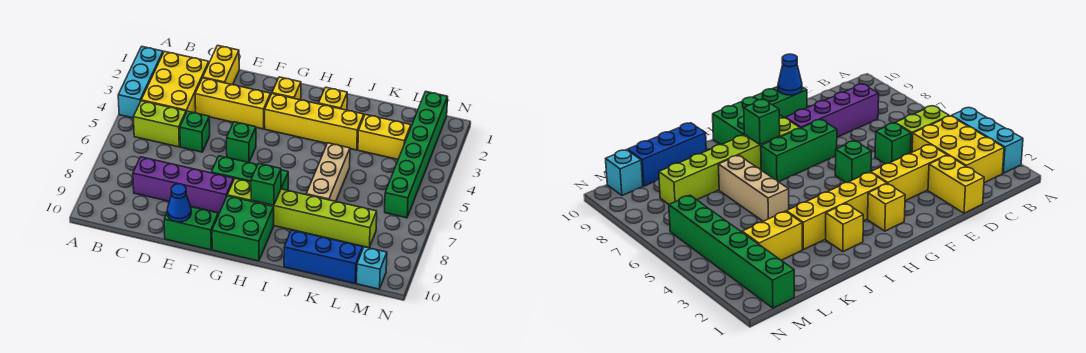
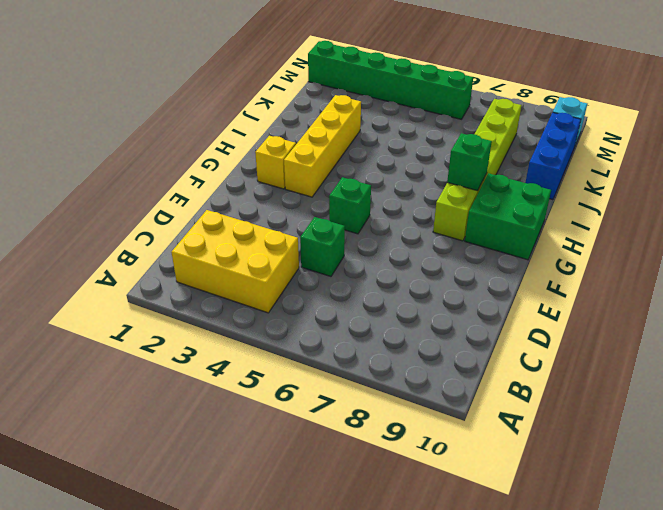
none -> cyan brick A2:A4 level 1
none -> lime brick B5:C5 level 1
none -> purple brick C8:F8 level 1

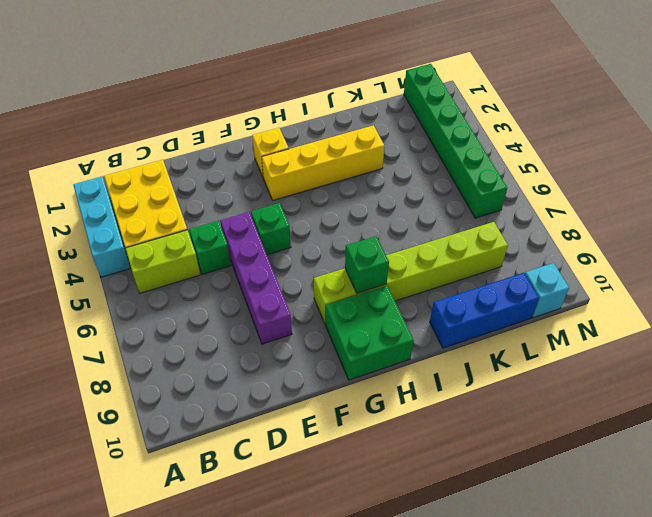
purple brick E5:E8 level 1 -> purple brick C8:F8 level 1
none -> yellow brick D1:D2 level 1
none -> yellow brick D3:F3 level 1
none -> green brick E10:F10 level 1

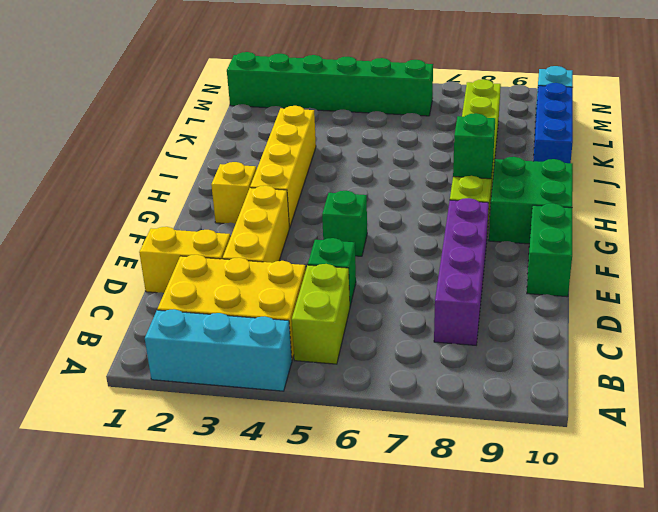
none -> green brick F7:H7 level 1
none -> yellow brick I2 level 1
none -> tan brick J5:J7 level 1

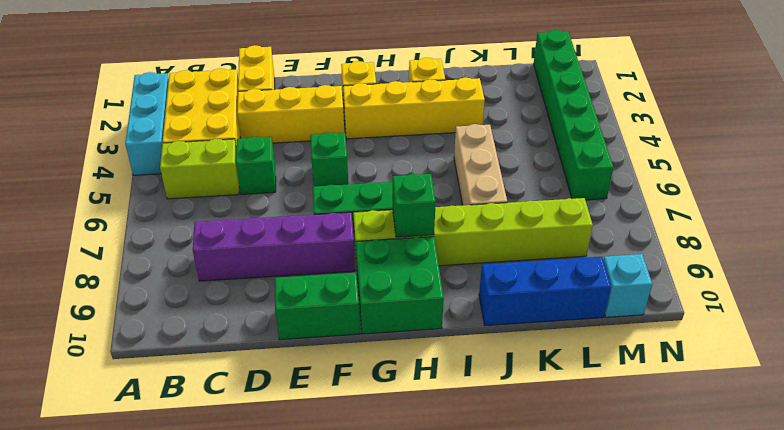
none -> yellow brick K3:L3 level 1
none -> blue cone E10 level 2

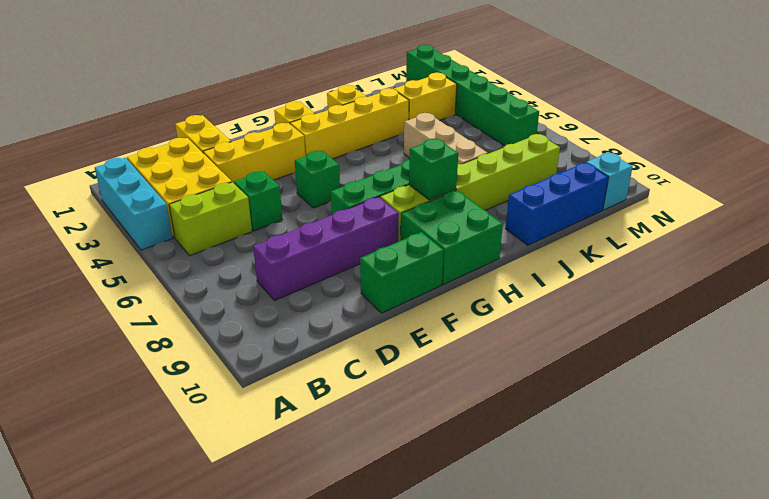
none -> blue cone E10 level 2

